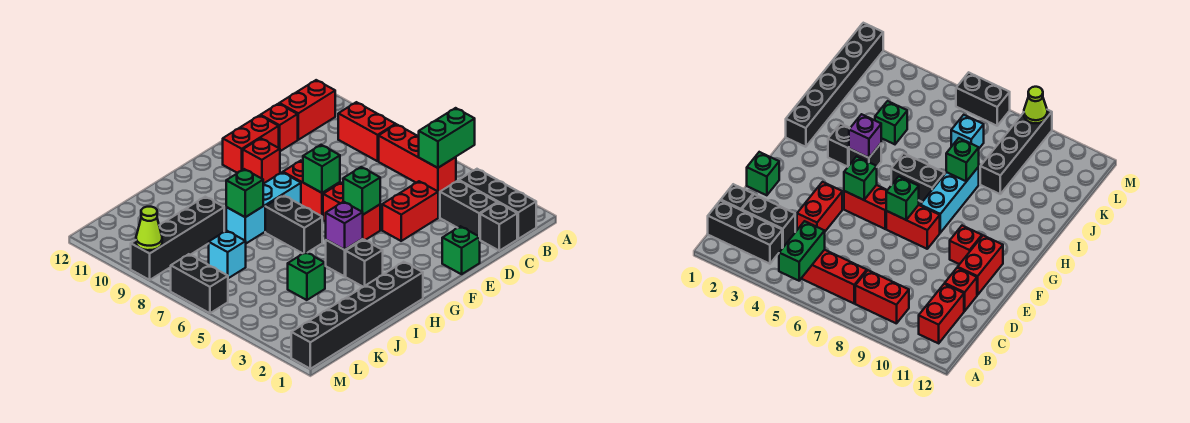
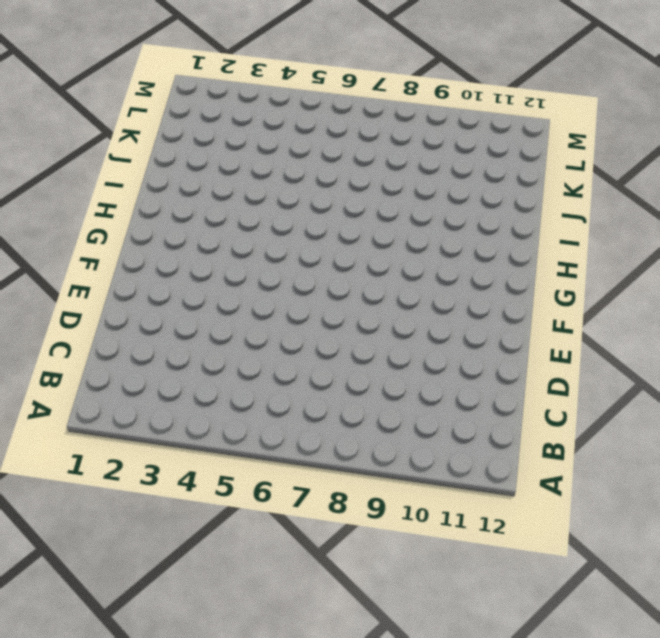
none -> black brick B1:B3 level 1
none -> red brick B5:B7 level 1
none -> red brick B8:B9 level 1

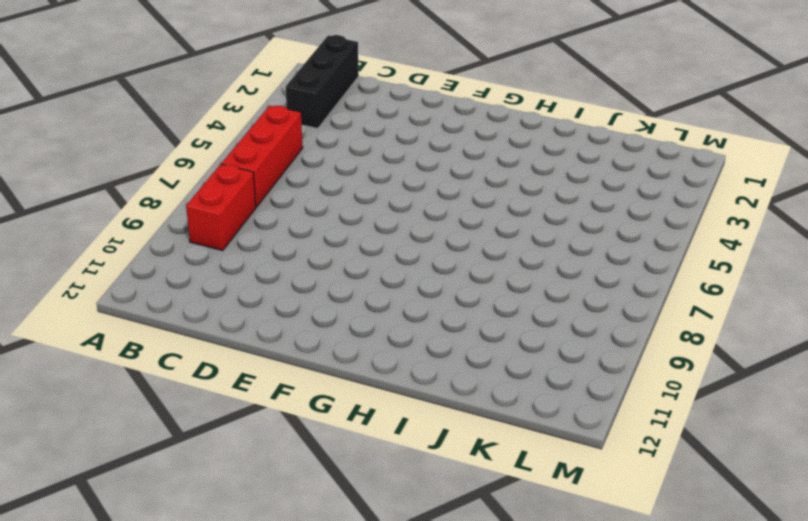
none -> red brick B11:C11 level 1
none -> black brick C1 level 1
none -> black brick C2:C3 level 1

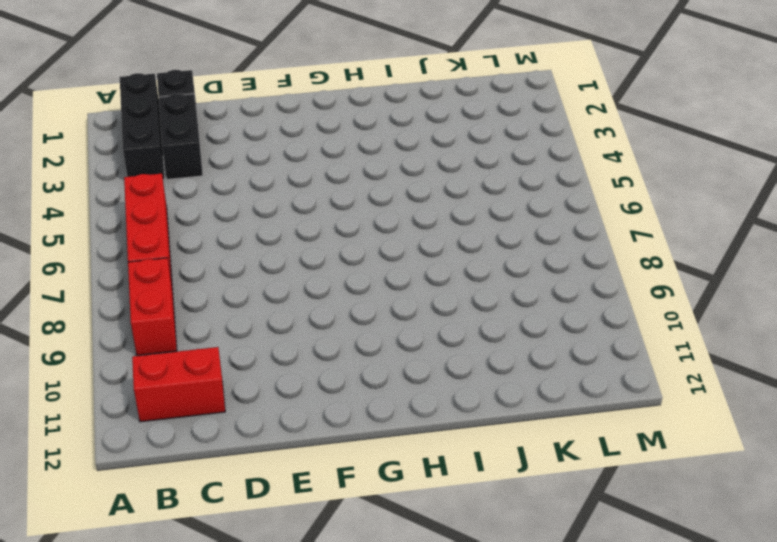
none -> red brick D4:E4 level 1
none -> red brick D11 level 1
none -> green brick E1 level 1

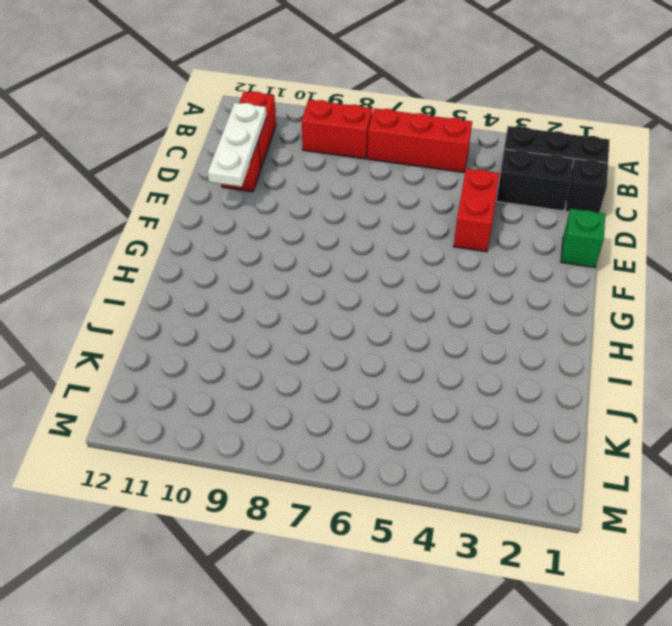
white plate C11:E11 level 2 -> none
none -> red brick E11:F11 level 1
none -> red brick F5:F6 level 1
none -> red brick F7:F8 level 1

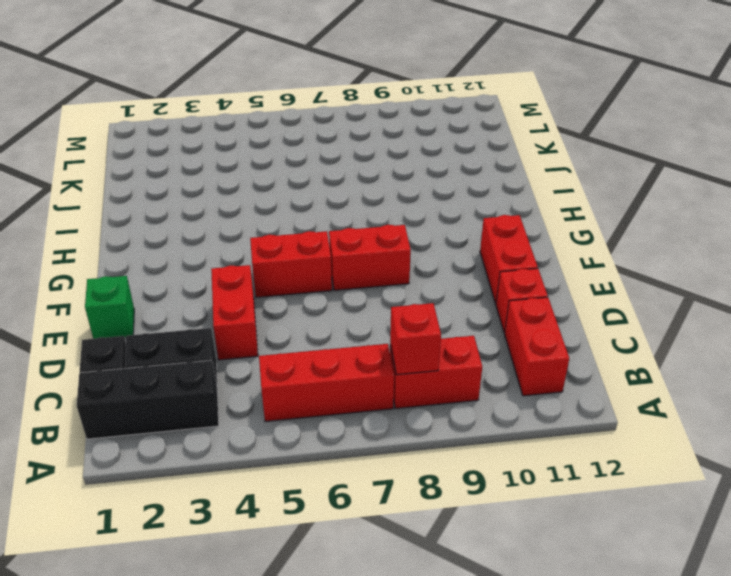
red brick B8 level 2 -> red brick F10 level 1
none -> cyan brick G8:I8 level 1
none -> black brick H1:M1 level 1
none -> black brick H3 level 1

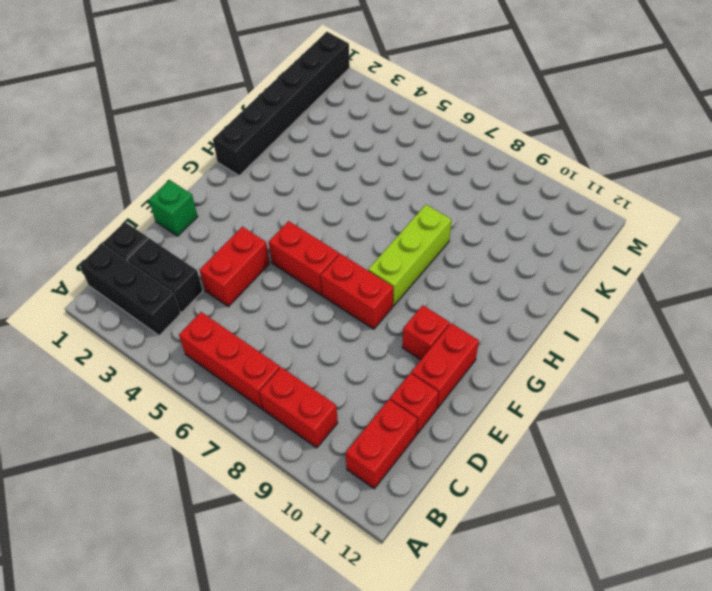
lime brick G8:I8 level 1 -> cyan brick G8:I8 level 1
none -> black brick H3 level 1
none -> black brick H4 level 1
none -> black brick H6:H7 level 1

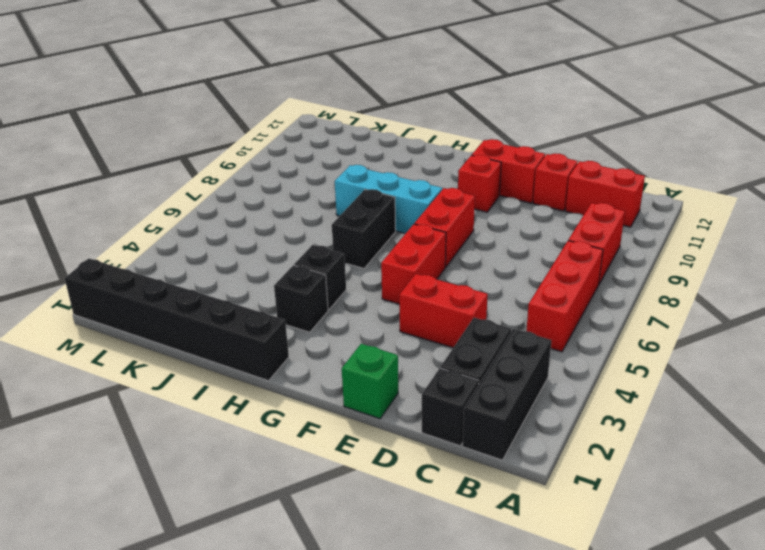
none -> green brick J4 level 1
none -> black brick J9:M9 level 1
none -> cyan brick K7 level 1

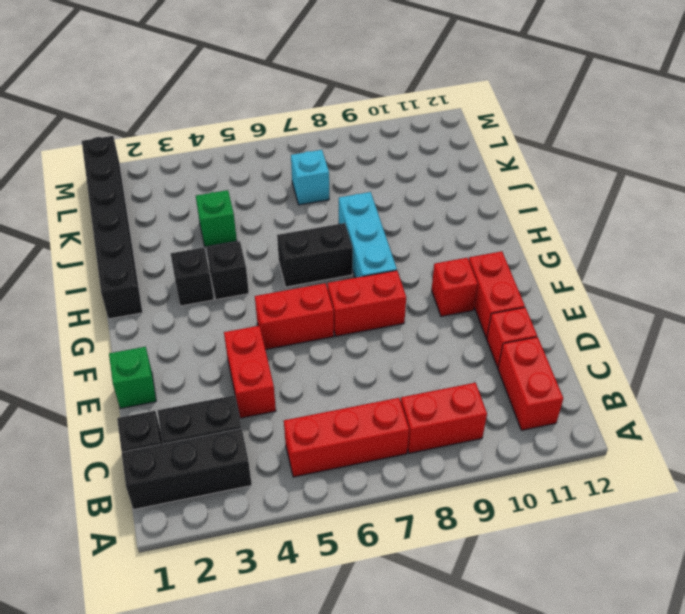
none -> black brick J9:M9 level 1
none -> black brick M6:M7 level 1
none -> green brick A5:B5 level 2

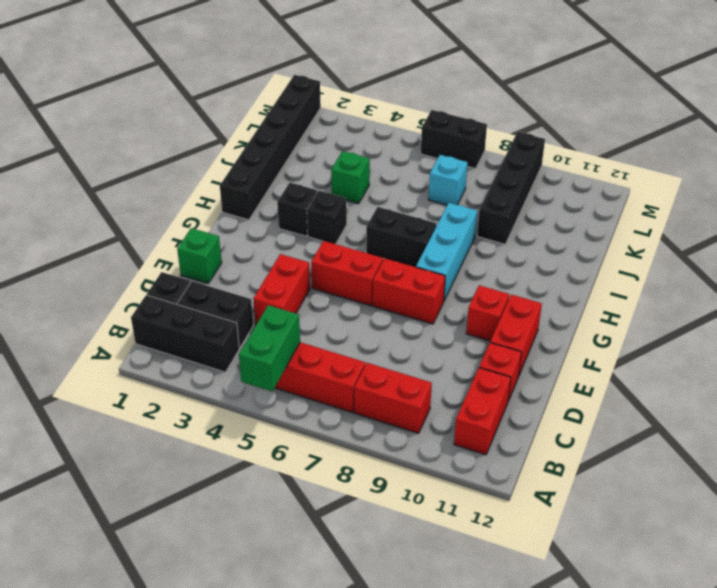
none -> green brick F5 level 2
none -> green brick F7 level 2
none -> purple brick H4 level 2

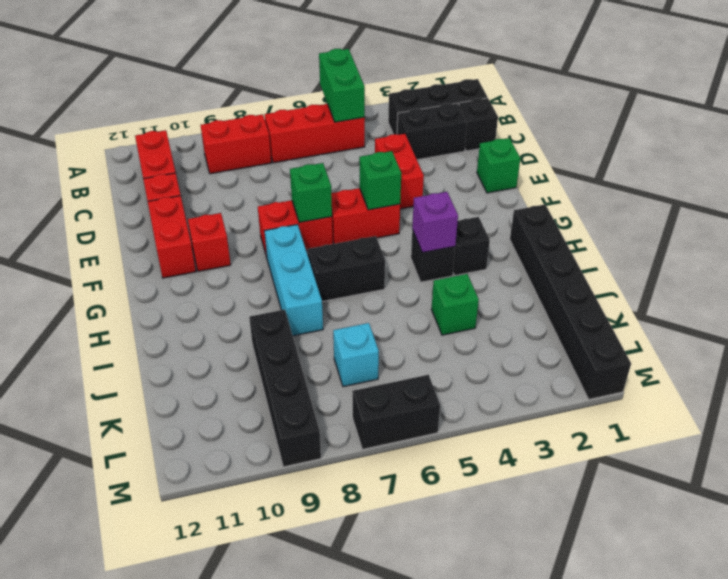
none -> green brick I8 level 2
none -> lime cone M9 level 2

